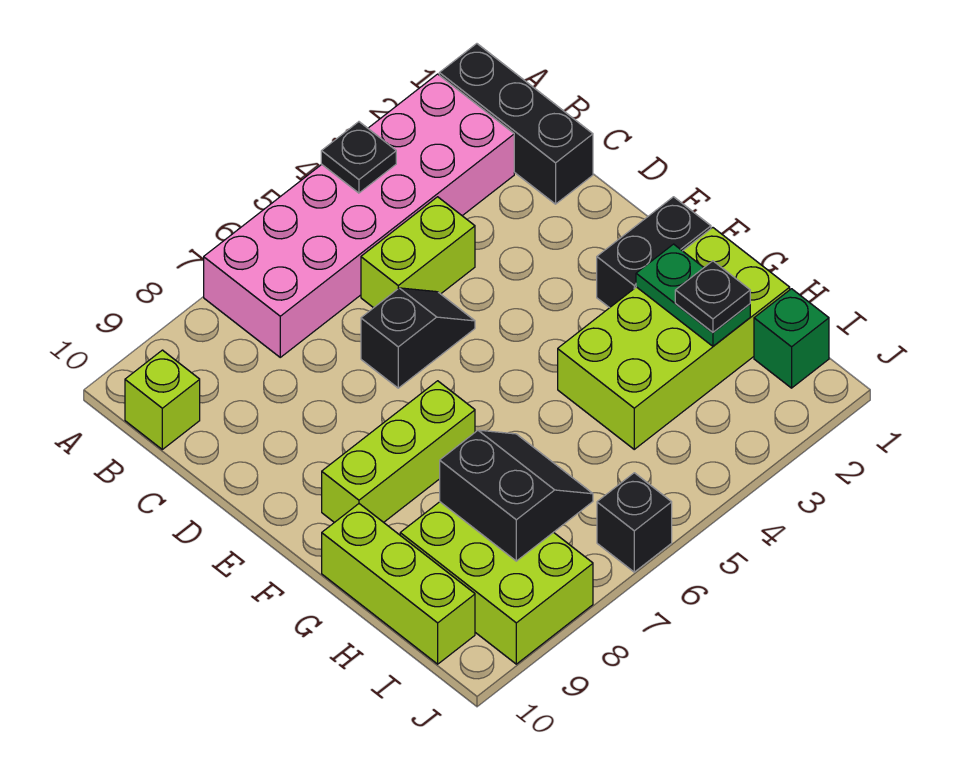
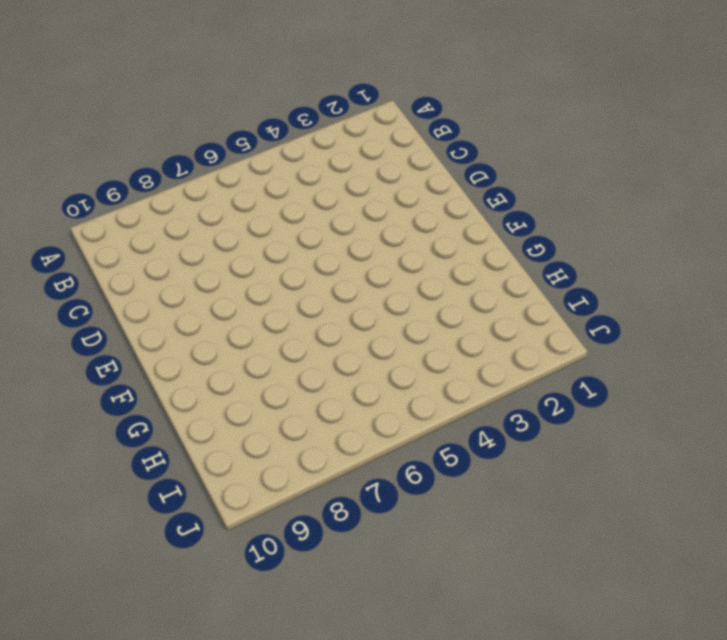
none -> black brick A1:C1 level 1
none -> pink brick A2:B7 level 1
none -> lime brick B10 level 1

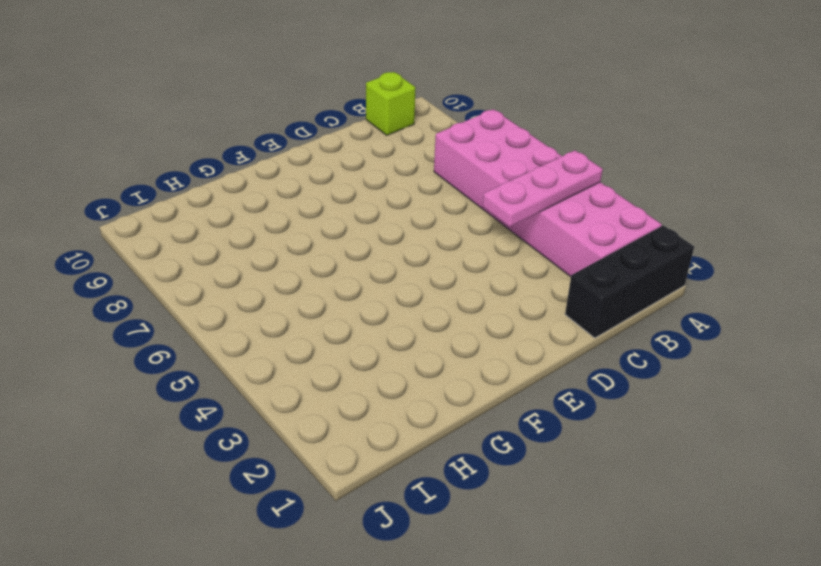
pink plate A4:C4 level 2 -> black plate A4 level 2
none -> lime brick C4:C5 level 1
none -> black slope D5:D6 level 1 top 6
none -> black brick F1:F2 level 1

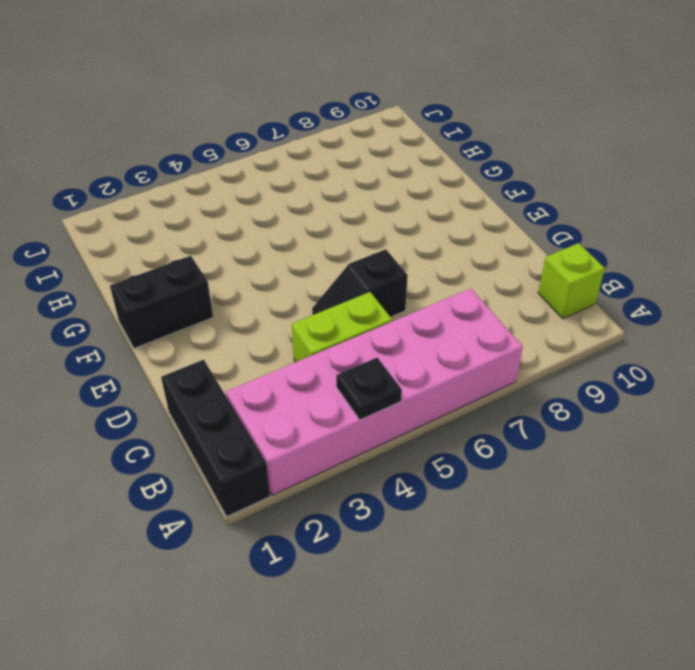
none -> lime brick F7:F9 level 1
none -> lime brick G1:H4 level 1
none -> lime brick G10:I10 level 1

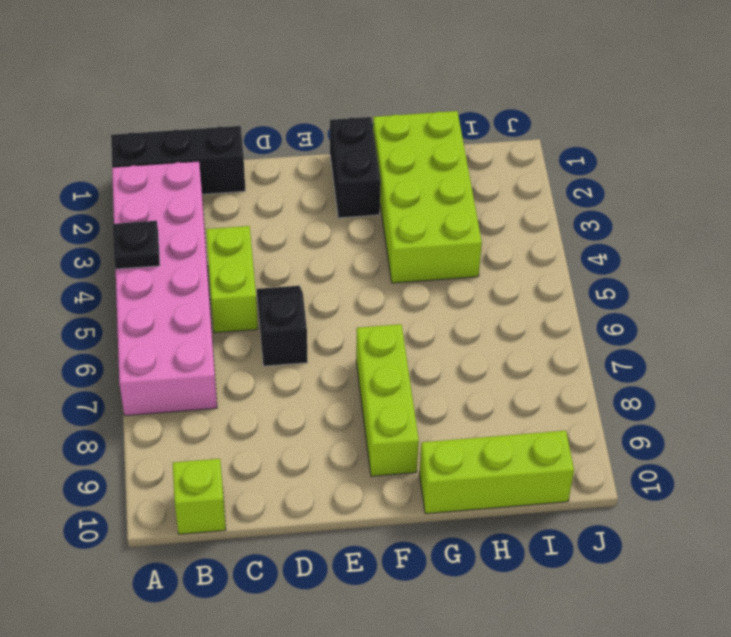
none -> lime brick H8:J9 level 1
none -> green brick I1 level 1
none -> black brick J6 level 1

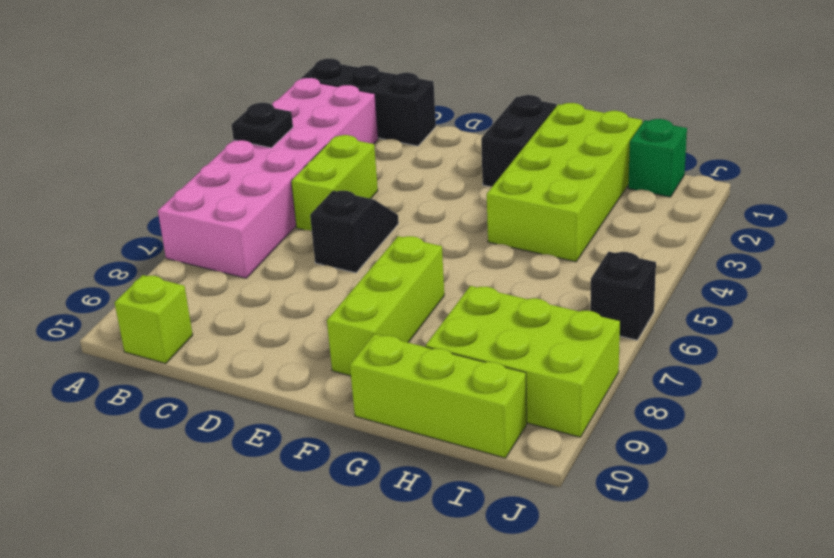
none -> green plate G2:H2 level 2
none -> black slope H7:I8 level 2 top 8
none -> black plate H2 level 3

